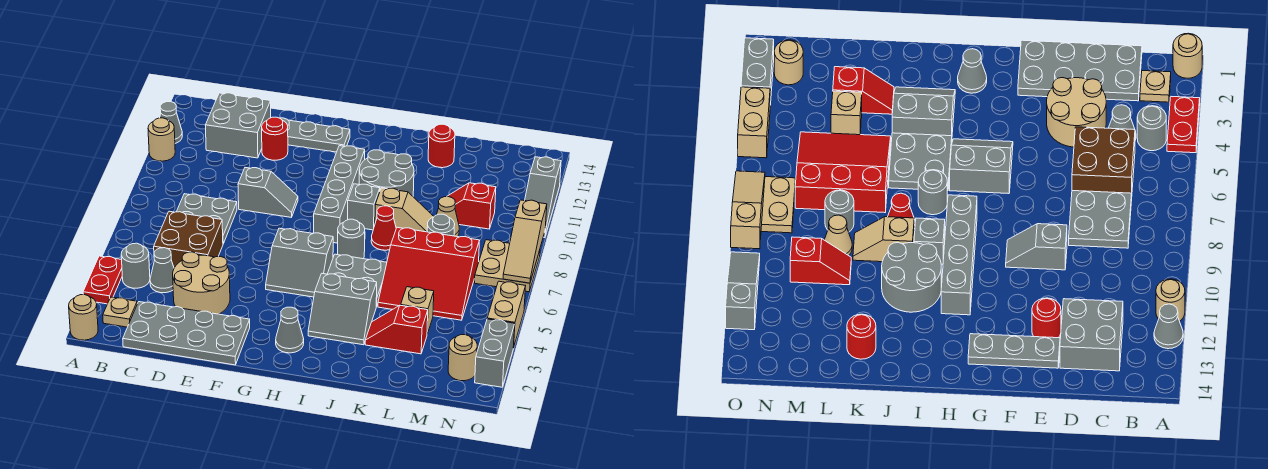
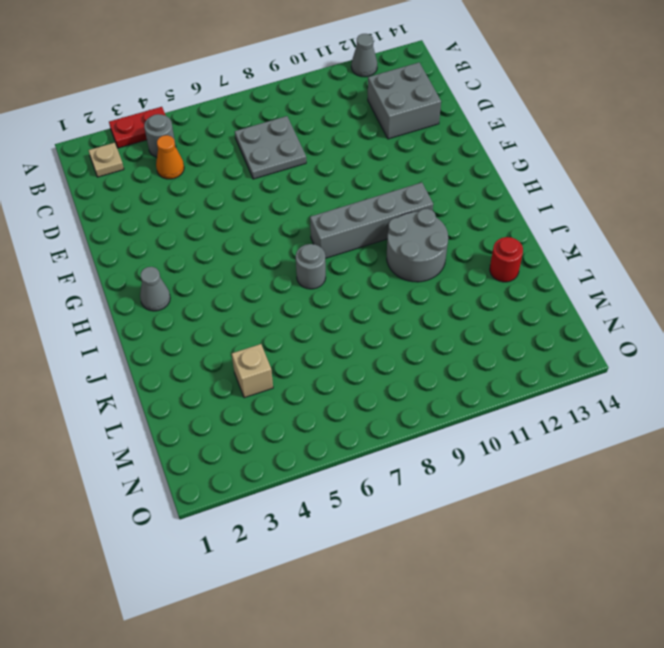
orange cone C4 level 1 -> grey cone C4 level 1
none -> tan round brick A1 level 1
none -> tan round brick A11 level 1
none -> grey plate C1:F2 level 1
none -> brown brick C5:D6 level 1

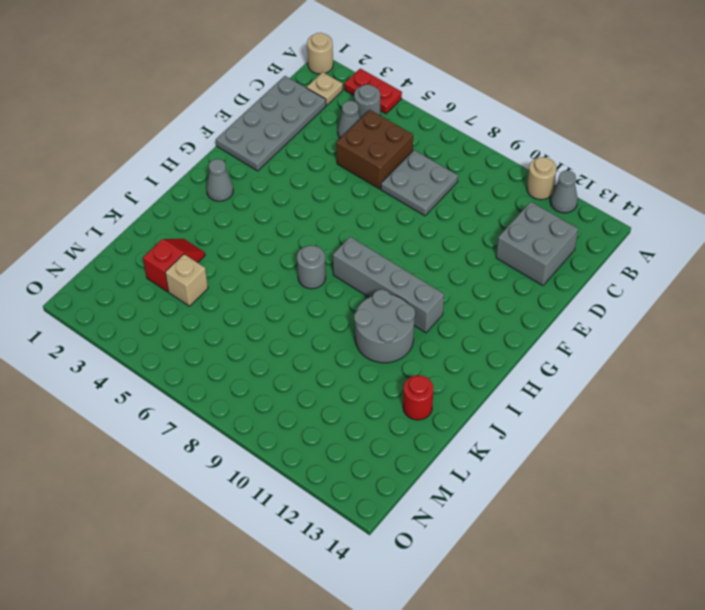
none -> tan round brick D3:E4 level 1
none -> grey slope E9:F9 level 1 top E
none -> red round brick E12 level 1
none -> grey plate E13:G13 level 1

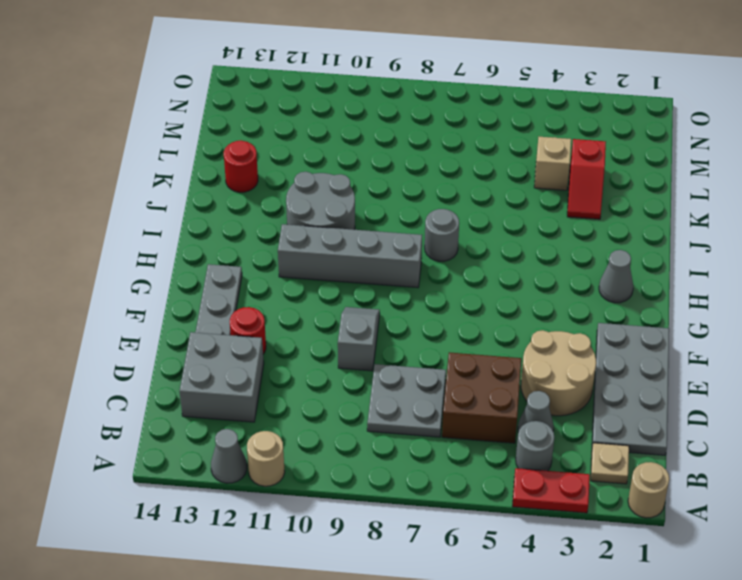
none -> grey slope G5:H6 level 1 top 6
none -> grey slope I3:J4 level 1 top 4
none -> grey plate I5:J6 level 1
none -> grey brick I9 level 1

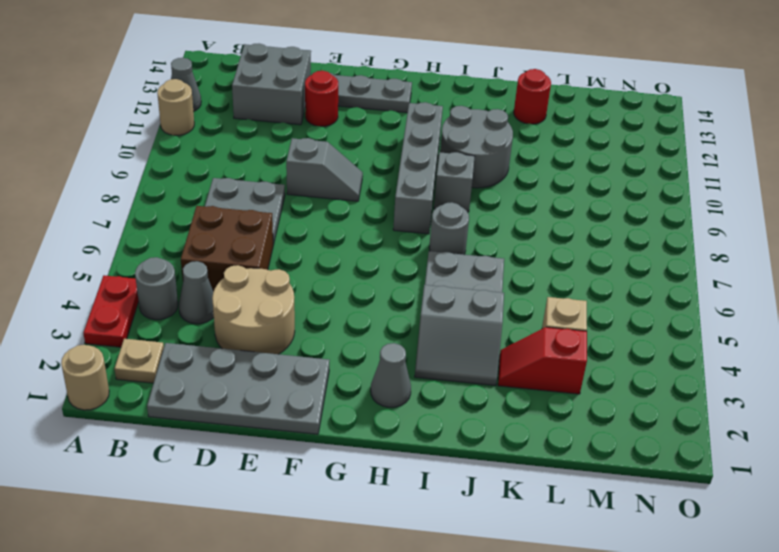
none -> grey slope G5:H6 level 1 top 6
none -> red cone J8 level 1
none -> tan slope J9:K9 level 1 top J
none -> red slope K5:M7 level 1 top 7

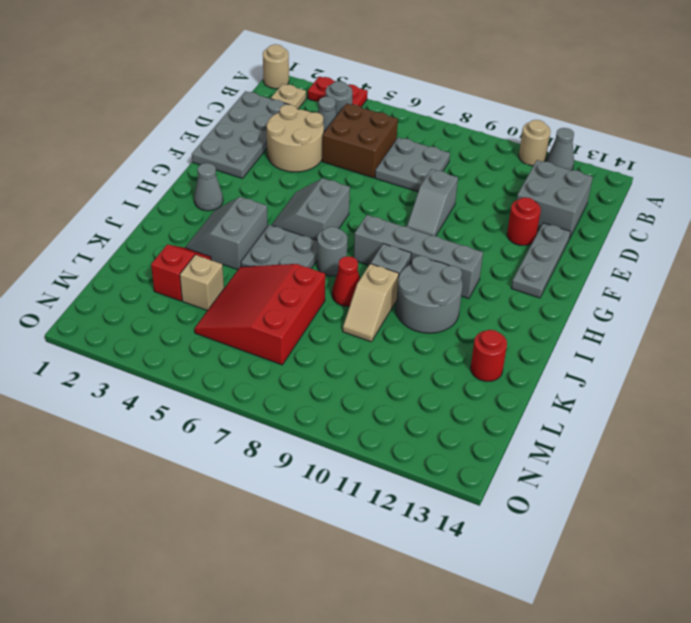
none -> grey round brick L8 level 1
none -> tan cone L9 level 1
none -> red slope L10:M10 level 1 top M
none -> tan round brick N2 level 1

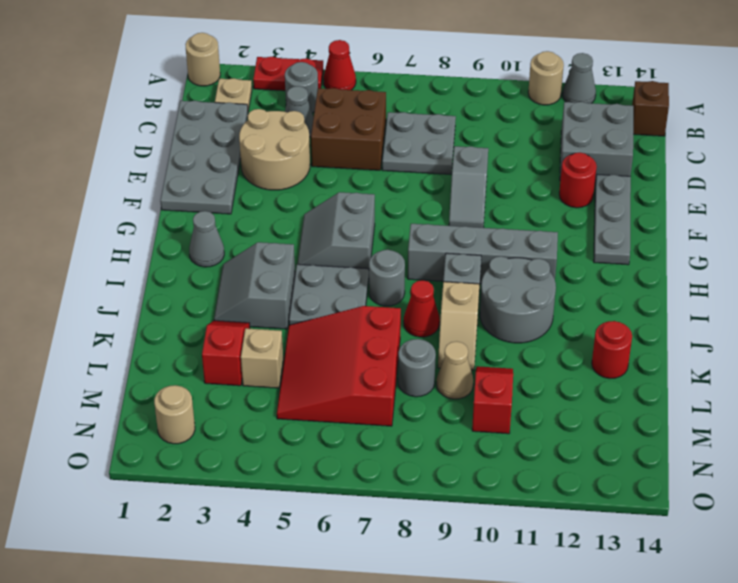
red cone A5 level 1 -> none
brown brick B14 level 1 -> none
none -> tan plate N7:O8 level 1
none -> grey brick O2:O3 level 1
none -> tan brick O4:O5 level 1
none -> grey slope O10:O12 level 1 top 12

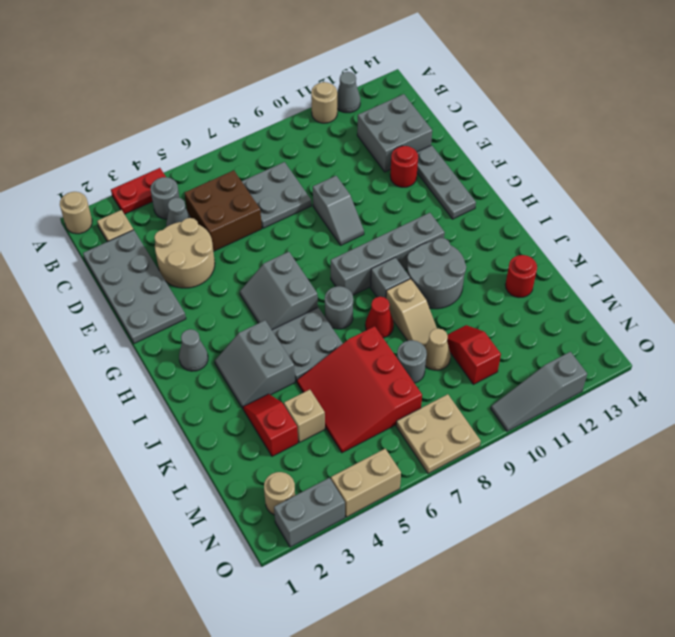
none -> tan slope O7:O9 level 2 top 9

